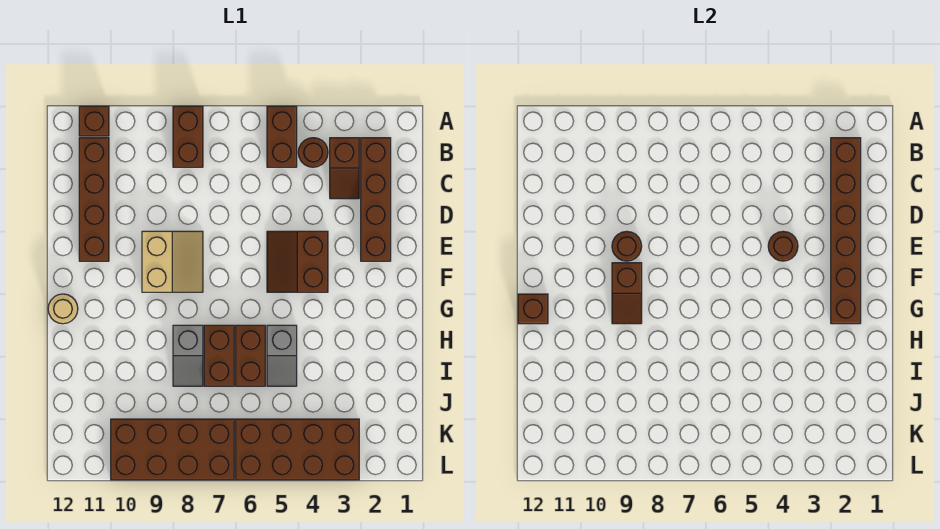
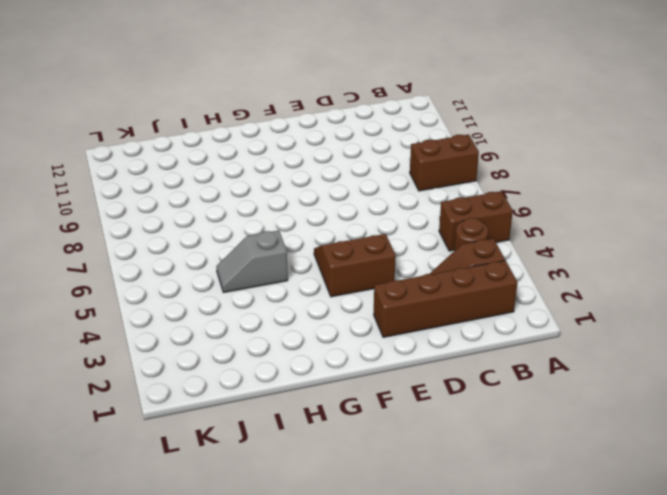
none -> brown brick A11 level 1
none -> brown brick B11:E11 level 1
none -> tan slope E8:F9 level 1 top 9

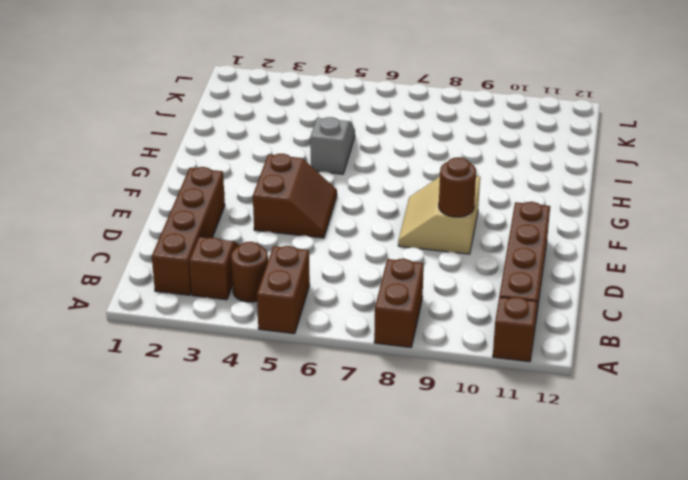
none -> tan round brick G12 level 1
none -> brown brick H6:I6 level 1
none -> brown brick H7:I7 level 1

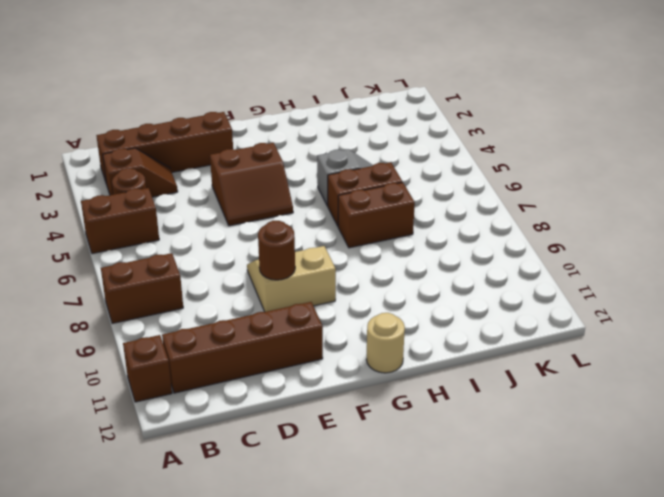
none -> grey slope H8:I8 level 1 top H
none -> brown brick K3:L6 level 1
none -> brown brick K7:L10 level 1

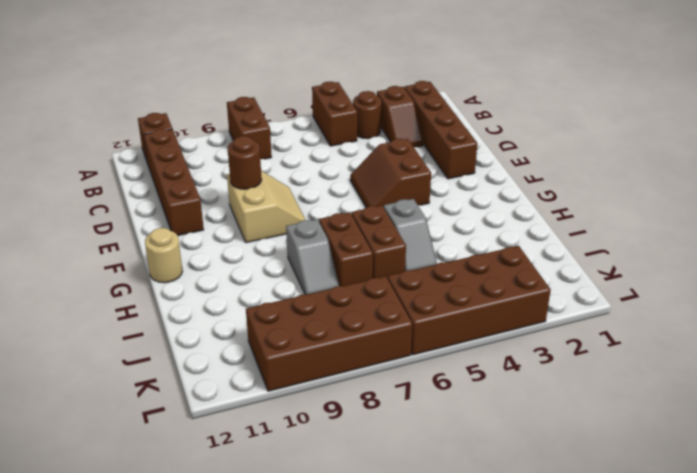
none -> brown brick B2:G2 level 2
none -> brown round brick E4 level 2
none -> brown slope F9:G9 level 2 top F

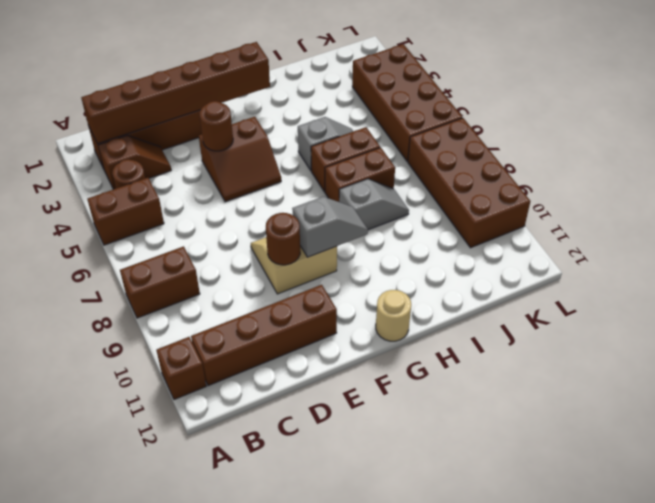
grey slope F9:G9 level 2 top F -> brown slope F9:G9 level 2 top F
none -> brown brick G12 level 2

